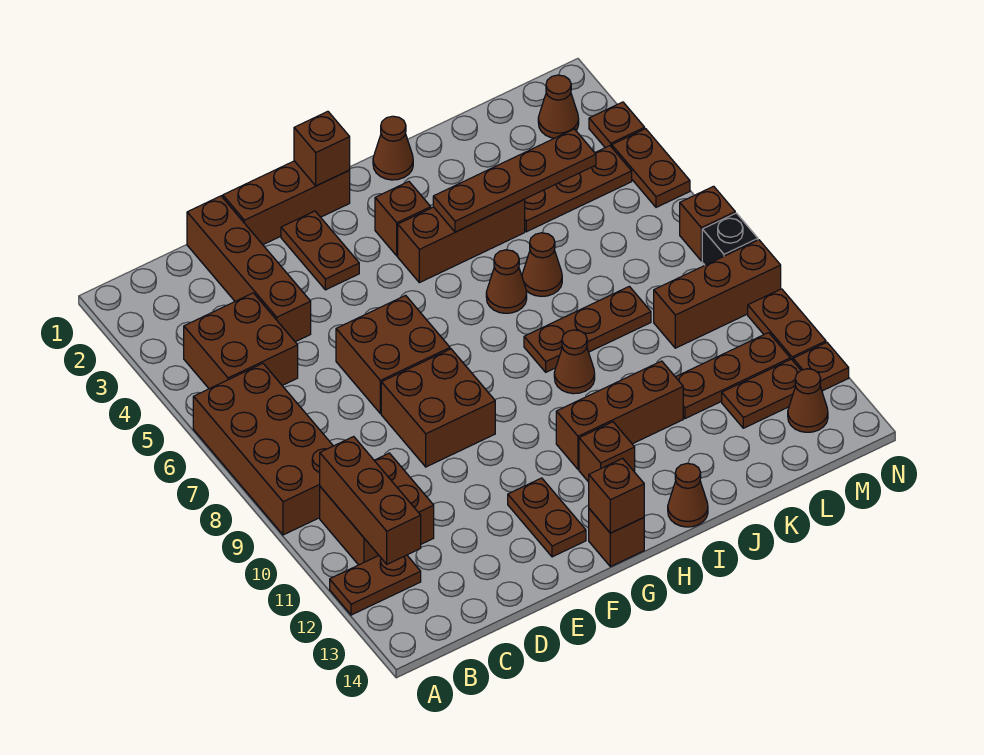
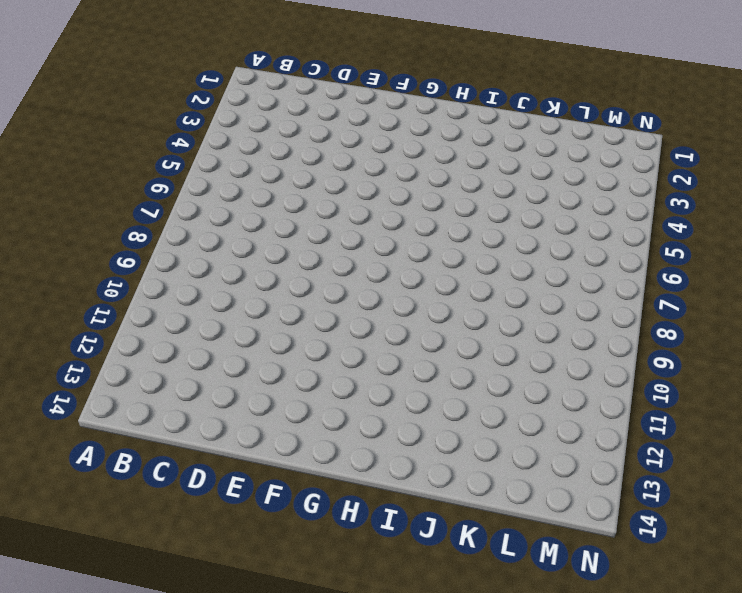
none -> brown brick A6:B9 level 1
none -> brown plate A12:B12 level 1
none -> brown brick B4:C5 level 1
none -> brown brick B10:C11 level 1

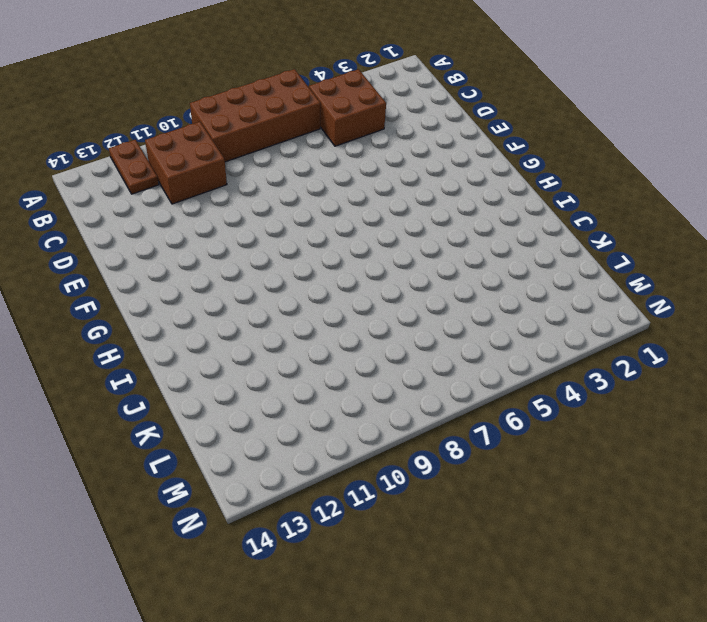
none -> brown brick D1:D4 level 1
none -> brown brick E1:G1 level 1
none -> brown brick E6:F7 level 1
none -> brown brick E8:F9 level 1

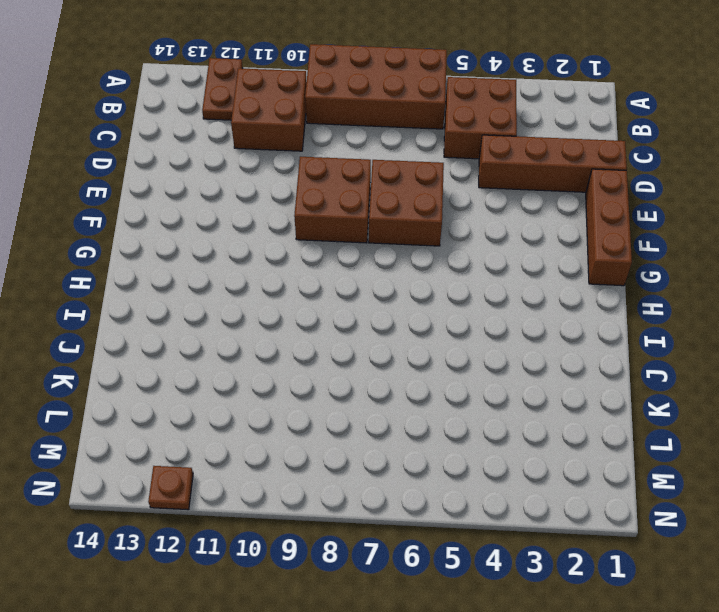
none -> brown plate F2:F3 level 1
none -> brown plate F12:F13 level 1
none -> brown brick G14 level 1
none -> brown brick H3 level 1

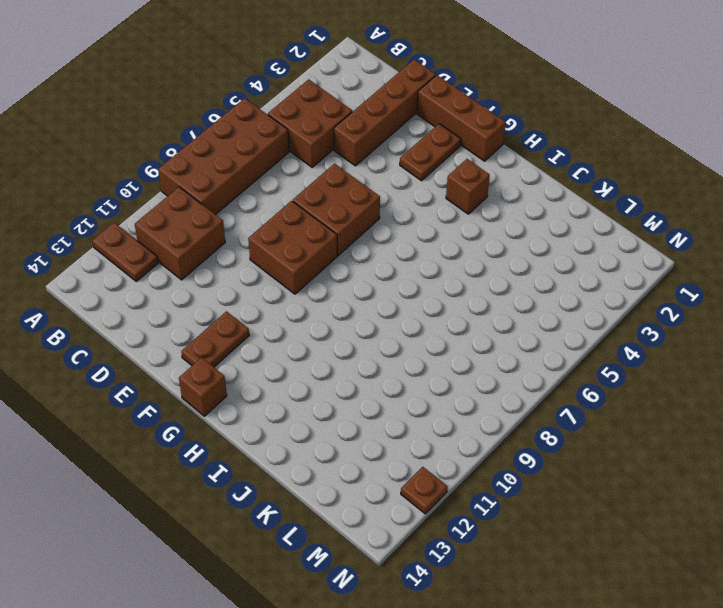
none -> brown brick H4:J4 level 1
none -> brown brick H11:J11 level 1
none -> brown brick H12 level 1
none -> brown cone I1 level 1

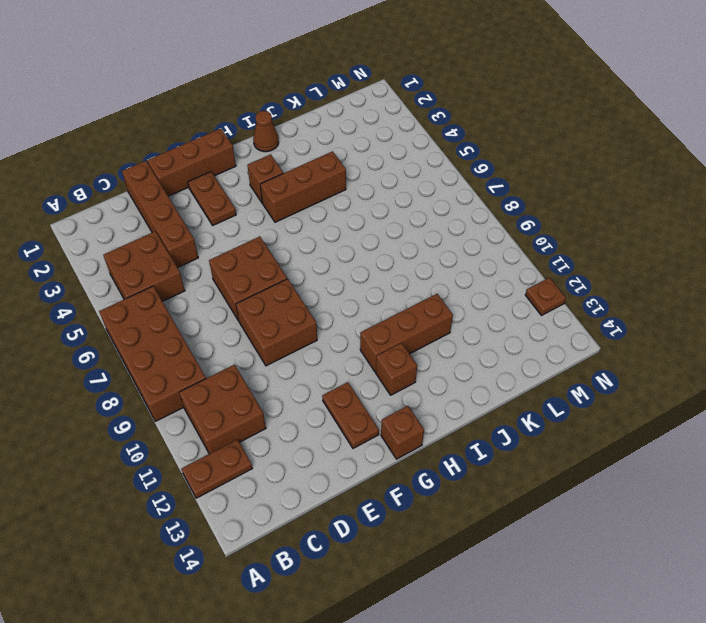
none -> brown cone I6 level 1
none -> brown plate I8:K8 level 1
none -> brown cone I9 level 1
none -> brown cone I14 level 1

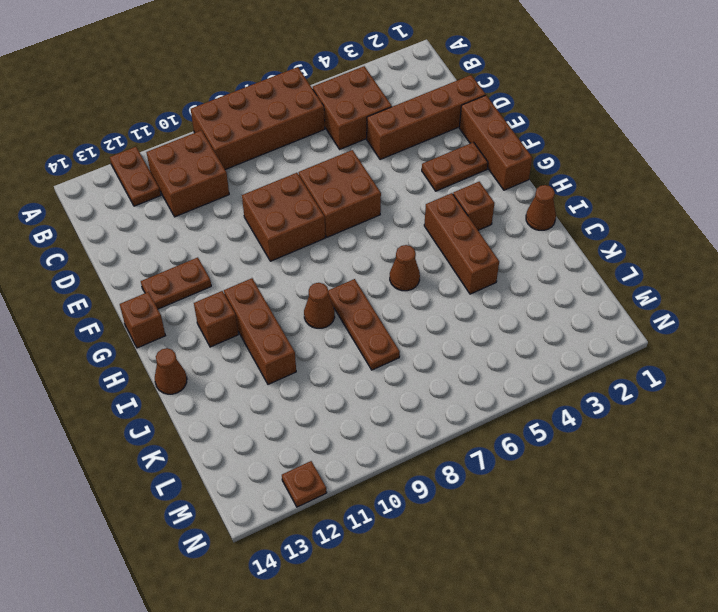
none -> brown cone J6 level 1
none -> brown plate K4:M4 level 1
none -> brown plate K11:M11 level 1
none -> brown brick L9:N9 level 1

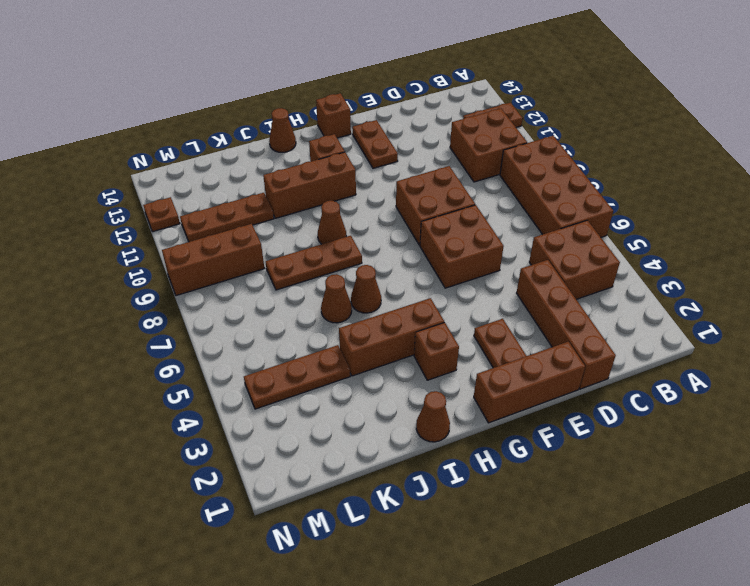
none -> brown plate L12:M12 level 1
none -> brown cone M2 level 1
none -> brown cone M13 level 1
none -> brown plate N3 level 1

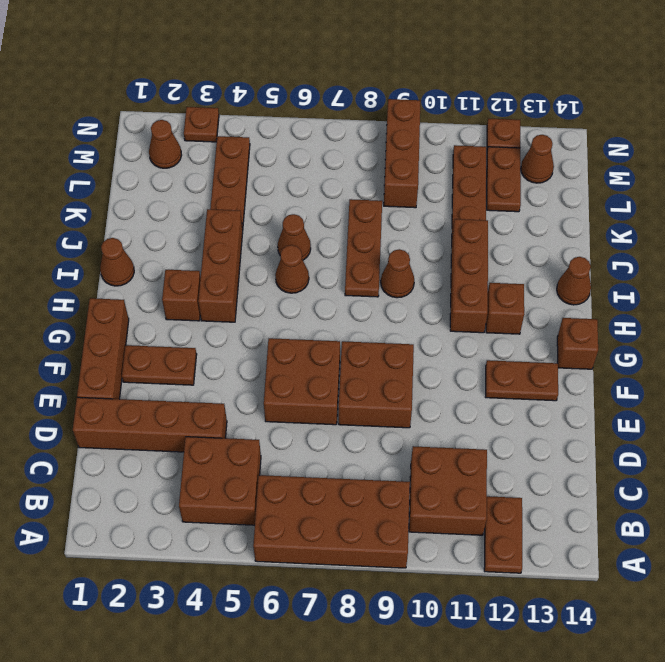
none -> brown plate N4:N5 level 1
none -> brown brick N7 level 1
none -> black brick N8 level 1
none -> brown plate N10:N11 level 1

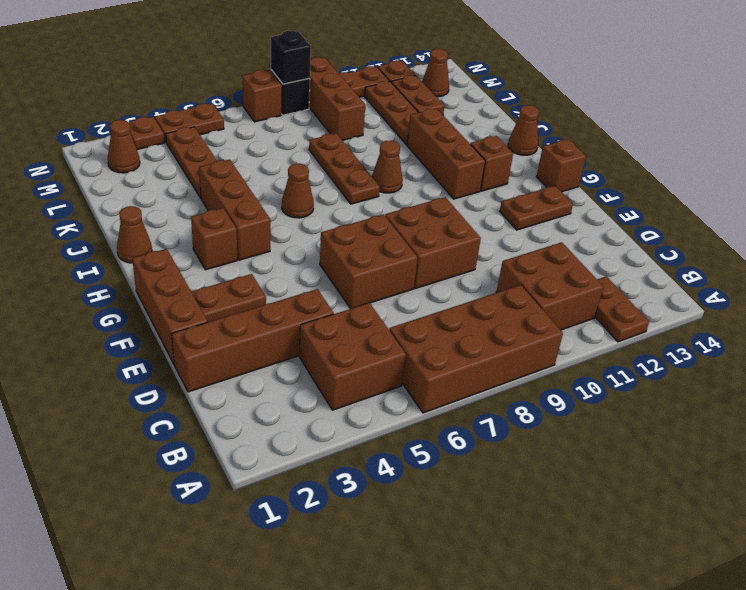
black brick N8 level 2 -> none
none -> brown cone J6 level 1
none -> brown brick B10:B12 level 2
none -> brown brick G1 level 2
none -> brown brick G14 level 2

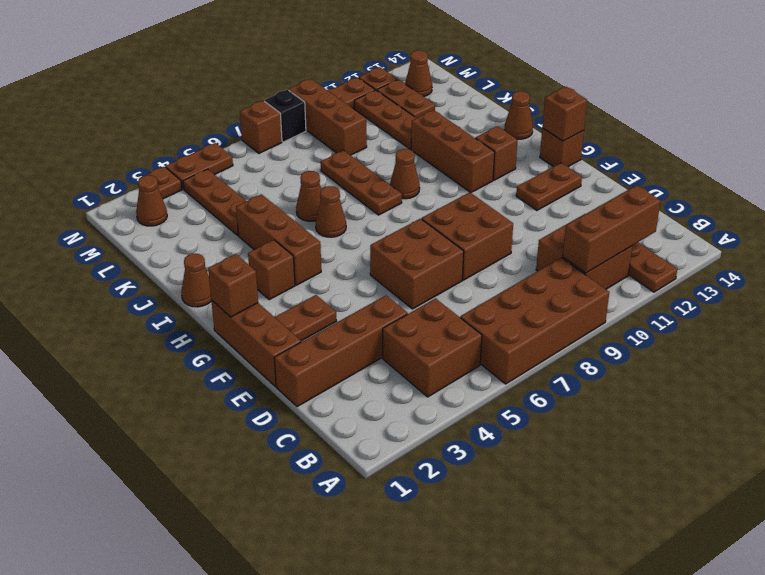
none -> brown plate I4:L4 level 2

